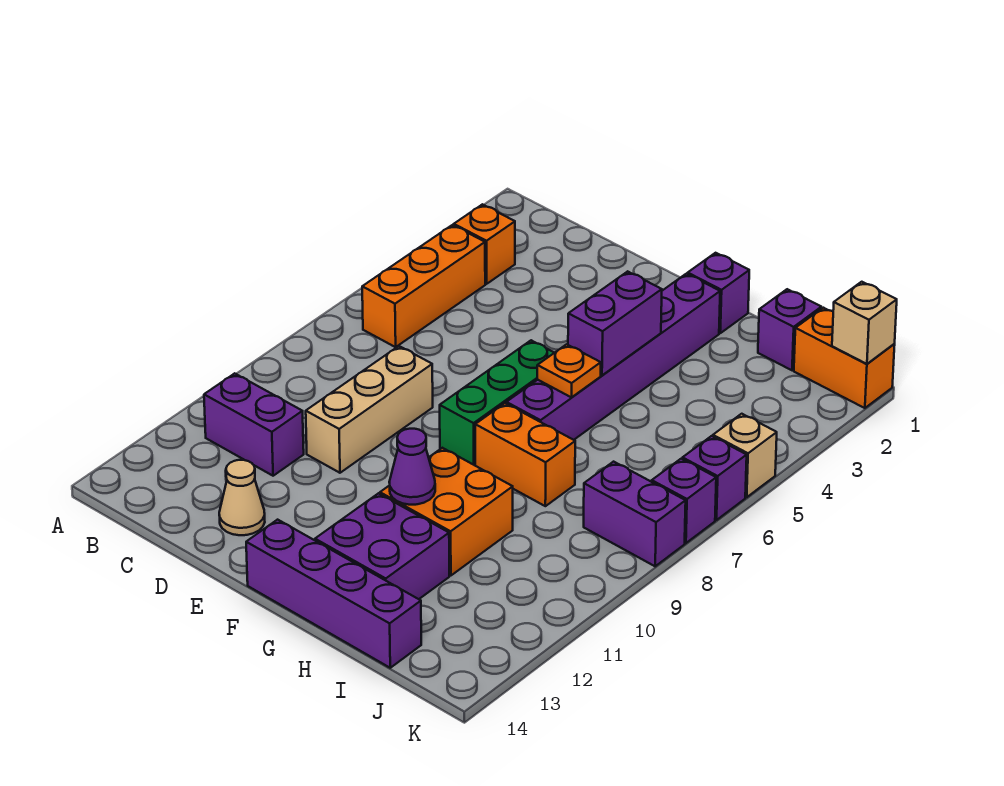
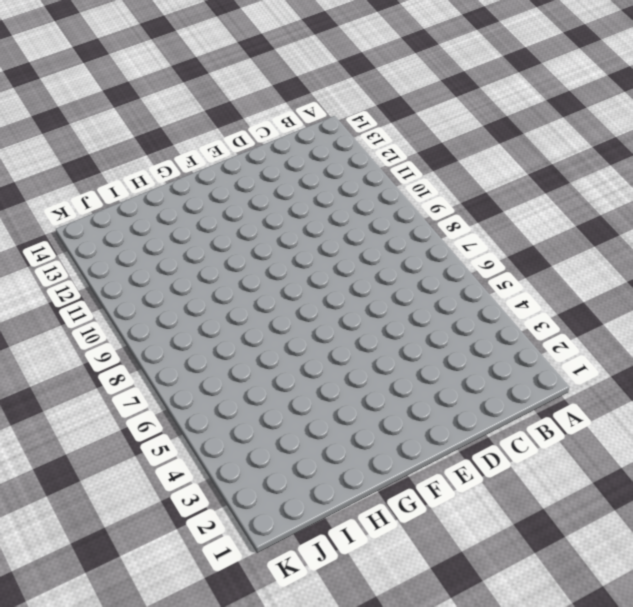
none -> orange brick B3 level 1
none -> orange brick B4:B6 level 1
none -> purple brick B11:C11 level 1

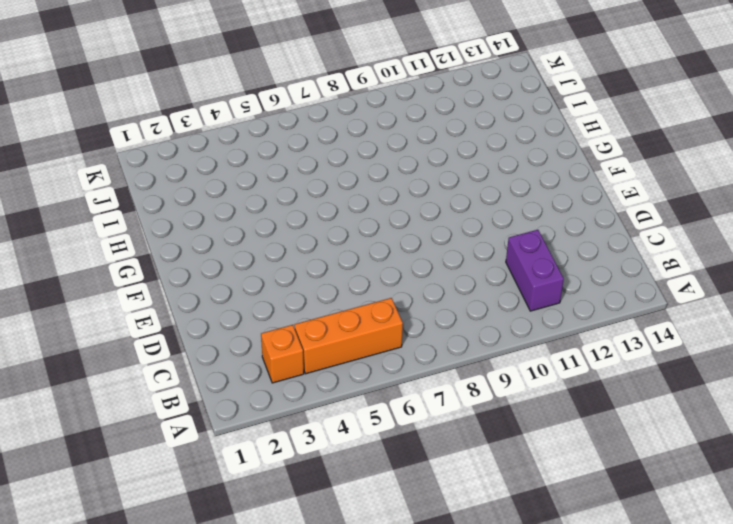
none -> tan brick D8:D10 level 1
none -> tan cone D13 level 1
none -> green brick F6:F8 level 1

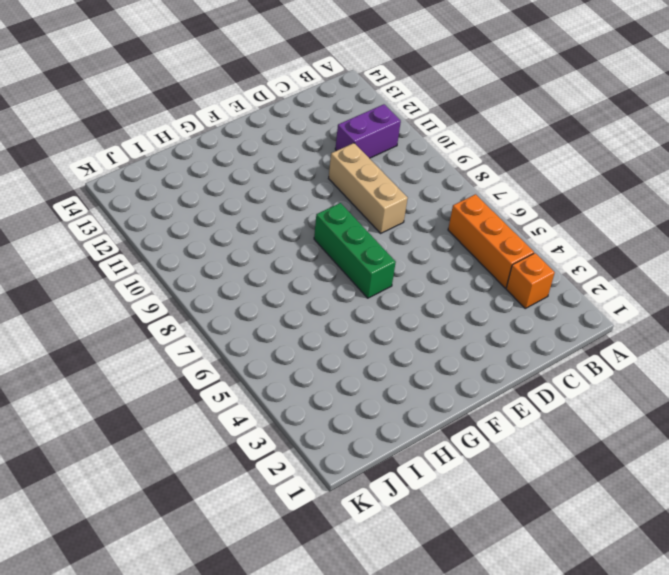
none -> tan cone D13 level 1
none -> purple brick F14:I14 level 1
none -> purple brick G1 level 1

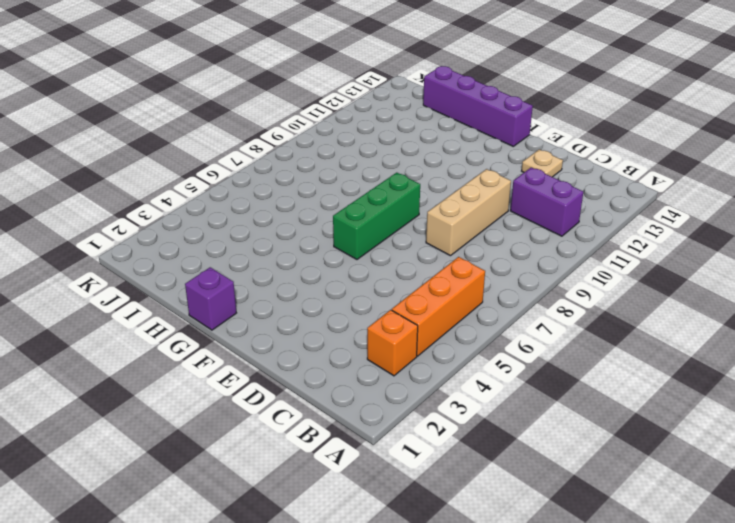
tan plate D13 level 1 -> tan cone D13 level 1
none -> purple brick G2:G7 level 1
none -> orange brick G8:H8 level 1
none -> orange brick G10:H11 level 1

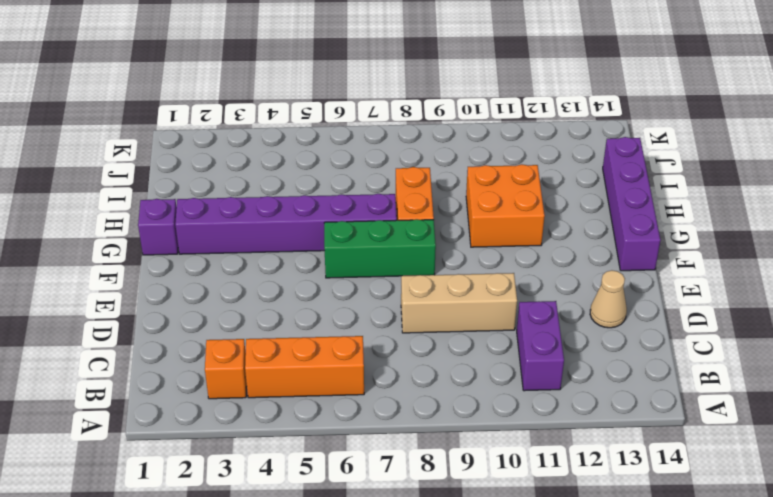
none -> purple brick G12:H13 level 1
none -> purple brick I1 level 1
none -> orange brick J1:K1 level 1

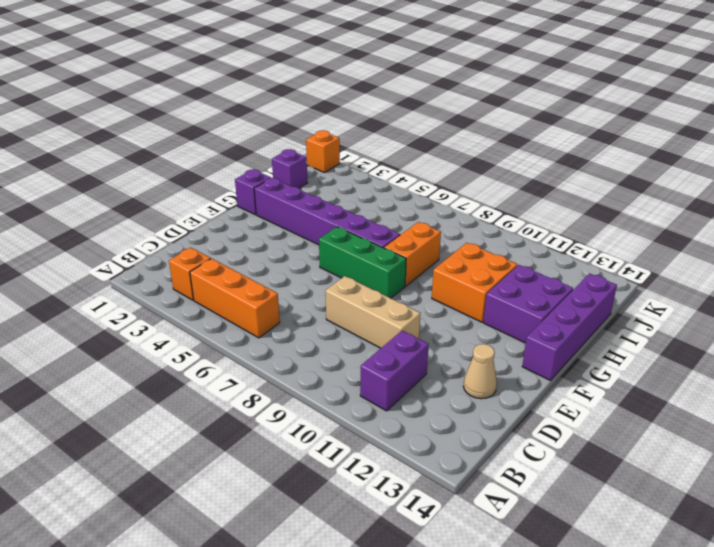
orange brick K1 level 1 -> orange brick J1:K1 level 1
none -> purple brick J8:K8 level 1
none -> tan brick K5 level 1
none -> purple brick K6 level 1

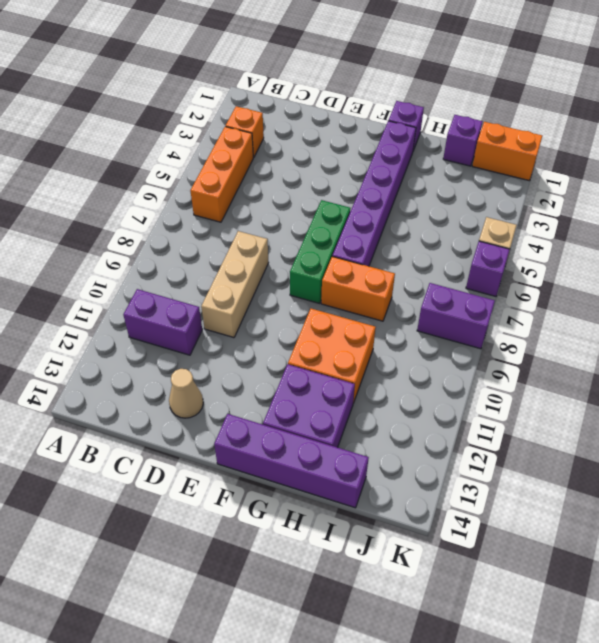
none -> purple brick K7 level 1
none -> purple brick G4:G5 level 2
none -> orange plate G6 level 2

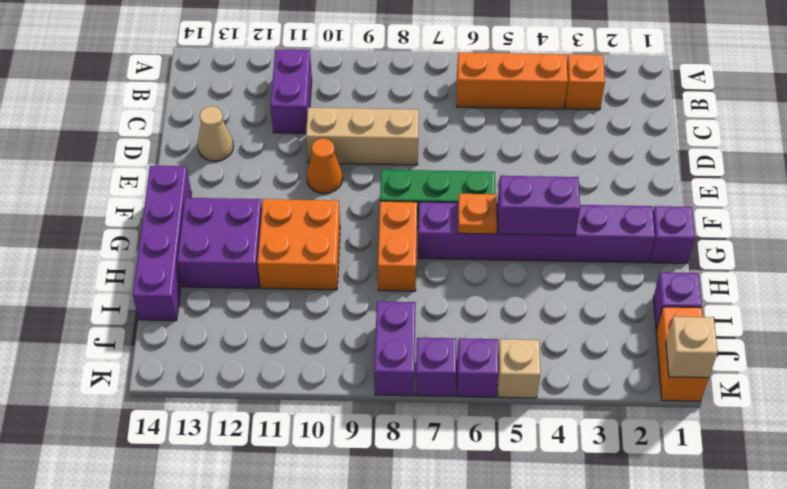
orange cone E10 level 1 -> none
none -> purple cone G11 level 2

